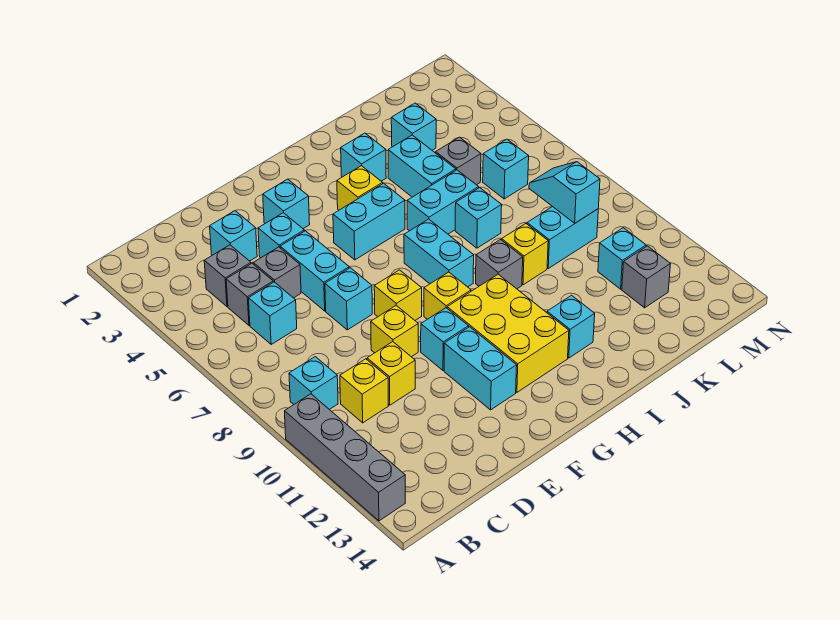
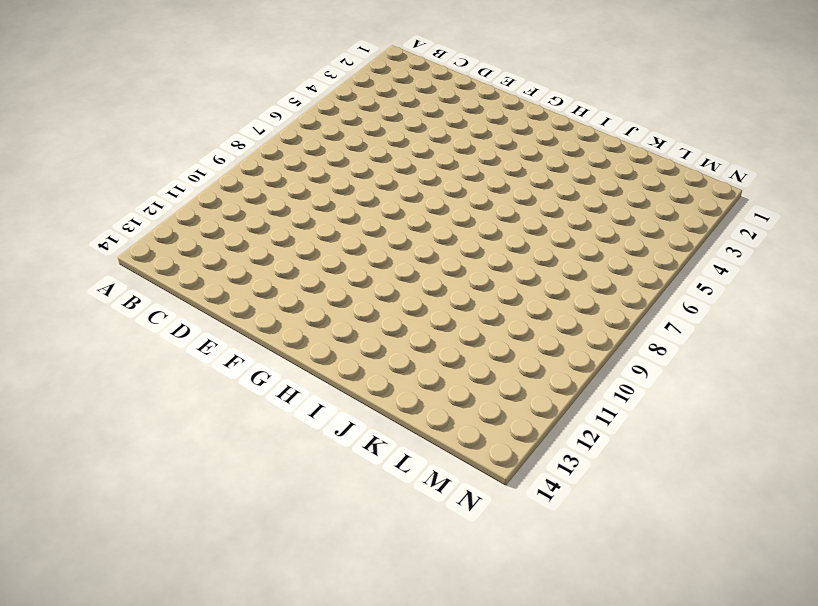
none -> grey brick A10:A13 level 1
none -> cyan brick B9 level 1
none -> grey brick C4 level 1
none -> grey brick C5 level 1

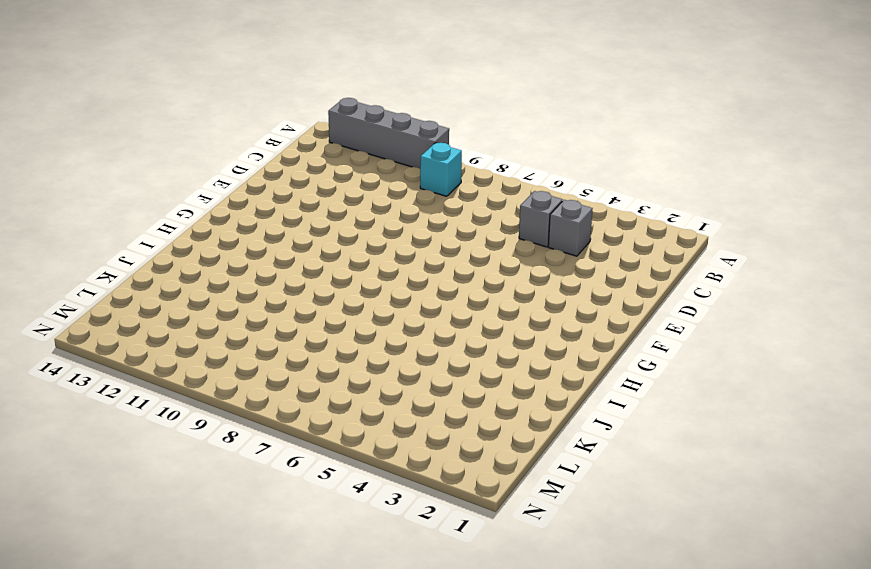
none -> cyan brick C6 level 1
none -> yellow brick C10 level 1
none -> cyan brick D3 level 1
none -> grey brick D5 level 1

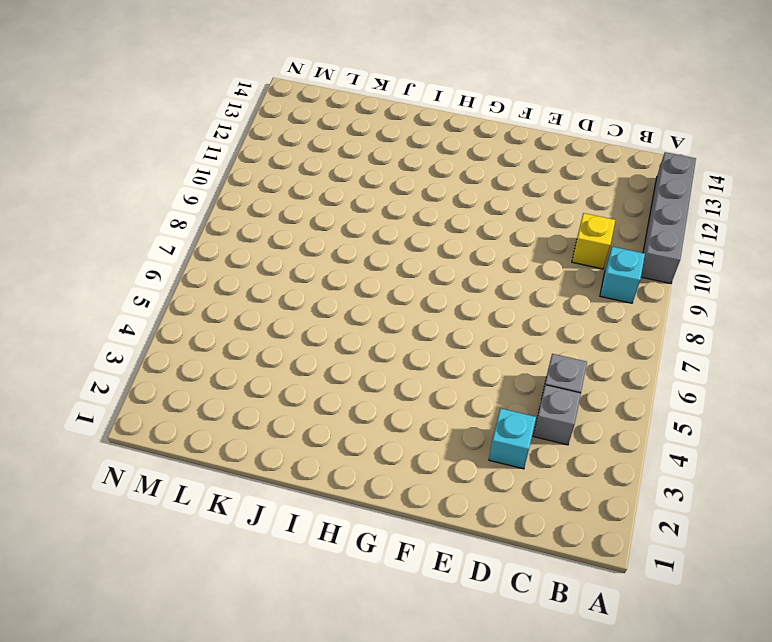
none -> cyan brick C6 level 1
none -> grey brick D5 level 1
none -> yellow brick D10 level 1
none -> cyan brick E4 level 1

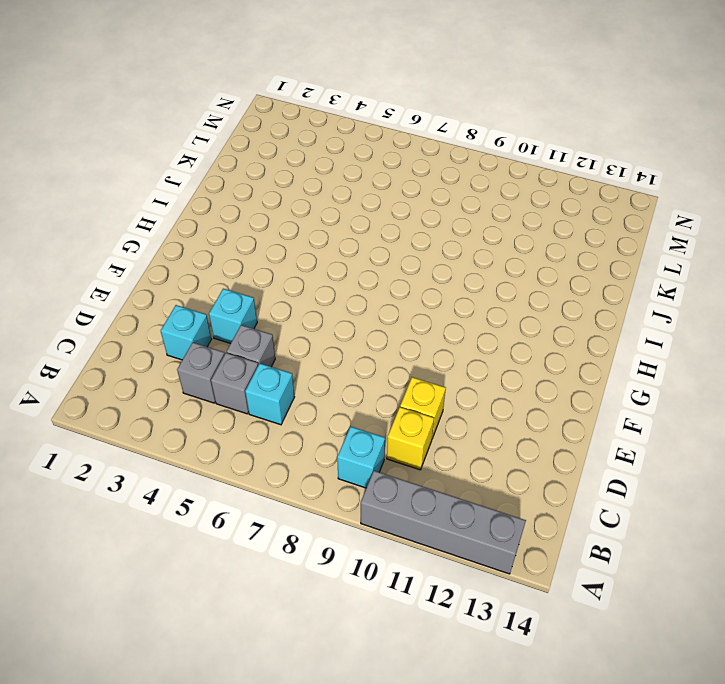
none -> cyan brick E5:E6 level 1
none -> cyan brick E7 level 1
none -> yellow brick E9 level 1
none -> cyan brick F3 level 1

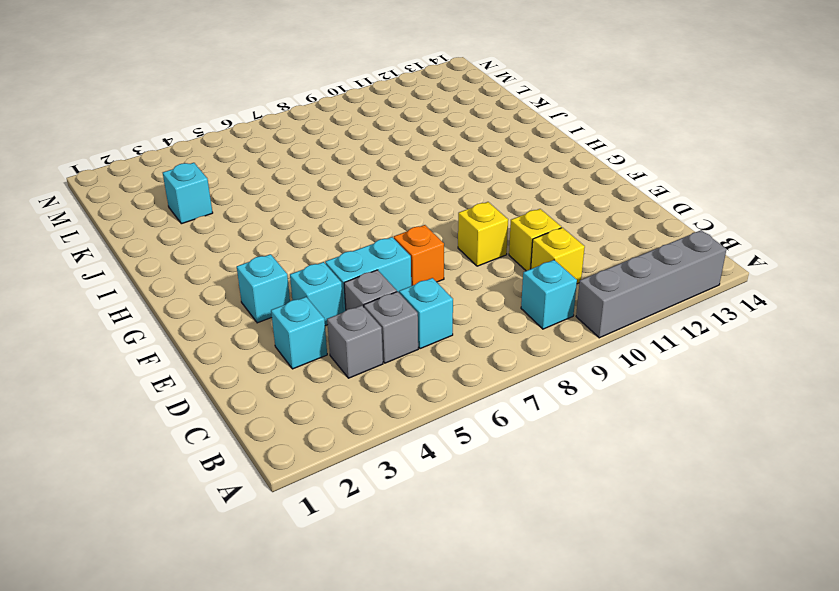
orange brick E7 level 1 -> cyan brick E7 level 1
none -> yellow brick F8 level 1
none -> cyan brick F10 level 1
none -> cyan brick F11:F12 level 1
none -> cyan brick G5:H5 level 1

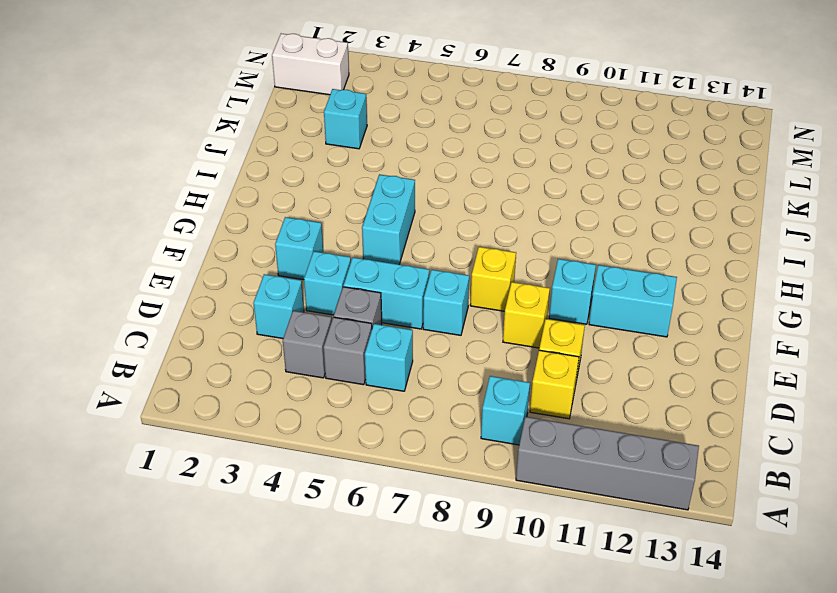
white brick M1:M2 level 1 -> none
none -> yellow brick G9 level 1
none -> yellow brick G10:H12 level 1
none -> yellow brick H4 level 1
none -> cyan brick H7:H8 level 1

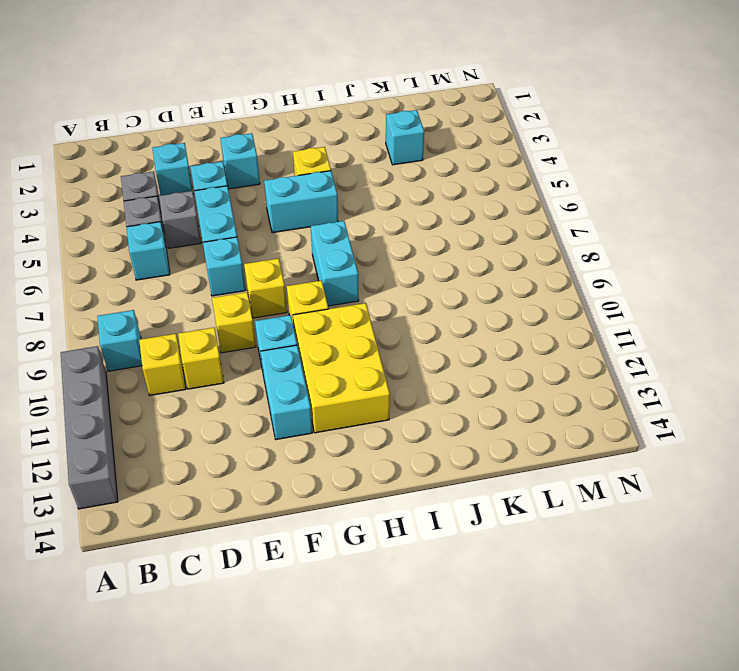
none -> cyan brick I3 level 1
none -> cyan brick I6:J6 level 1
none -> grey brick I9 level 1
none -> cyan brick I12 level 1

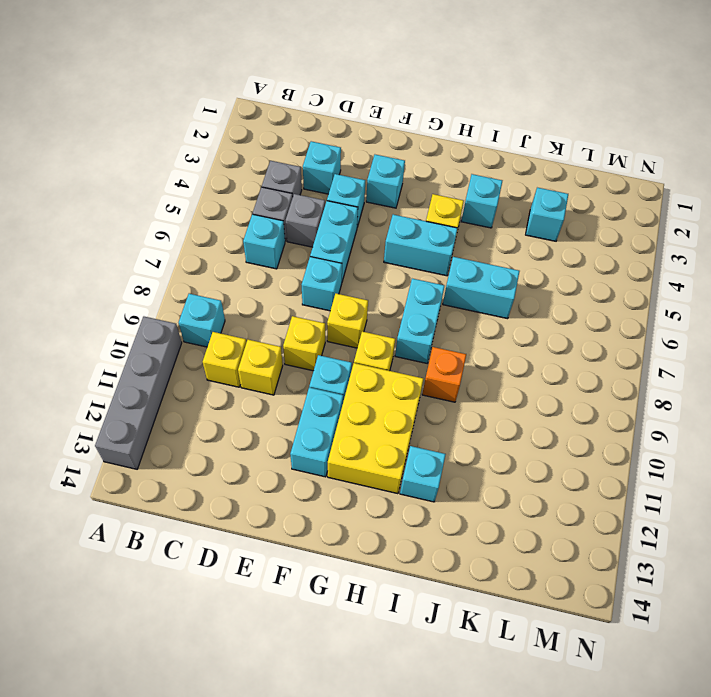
orange brick I9 level 1 -> grey brick I9 level 1
none -> cyan brick J4:J5 level 1
none -> cyan brick J7 level 1
none -> yellow brick J9 level 1
none -> grey brick K5 level 1

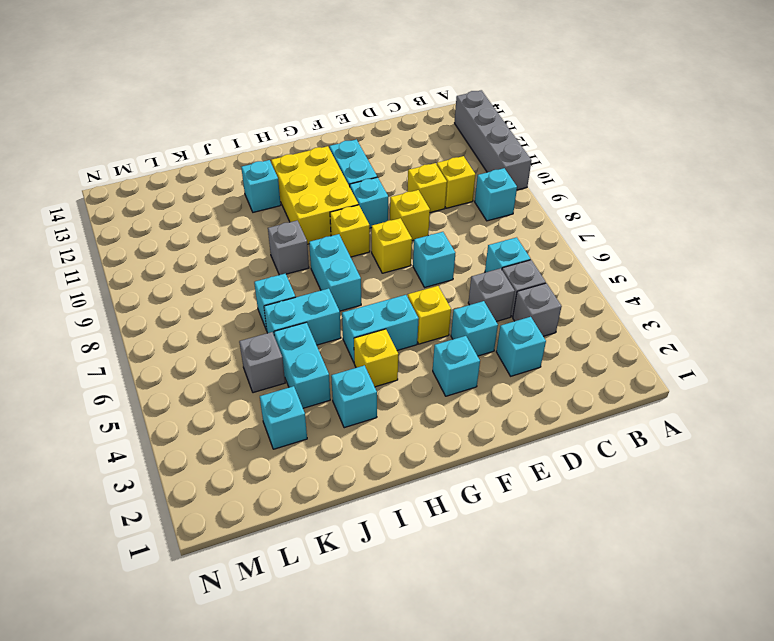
yellow brick F5 level 1 -> yellow brick J9 level 1
none -> cyan brick E5:E6 level 1
none -> cyan brick K9:L9 level 1
none -> cyan brick L6 level 1
none -> cyan brick L11 level 1

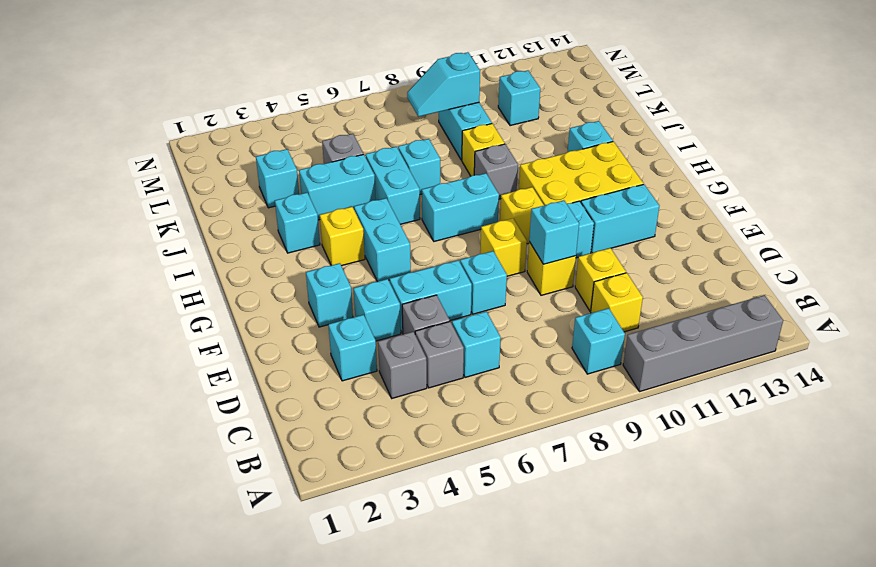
cyan brick E9 level 2 -> cyan brick L6 level 1
none -> grey brick L12 level 1

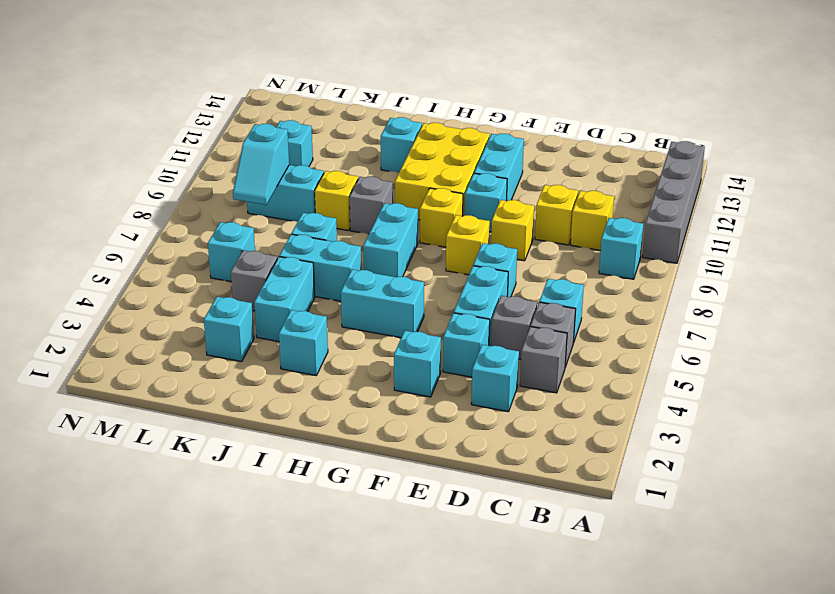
none -> yellow brick H4 level 1
none -> grey brick L12 level 1

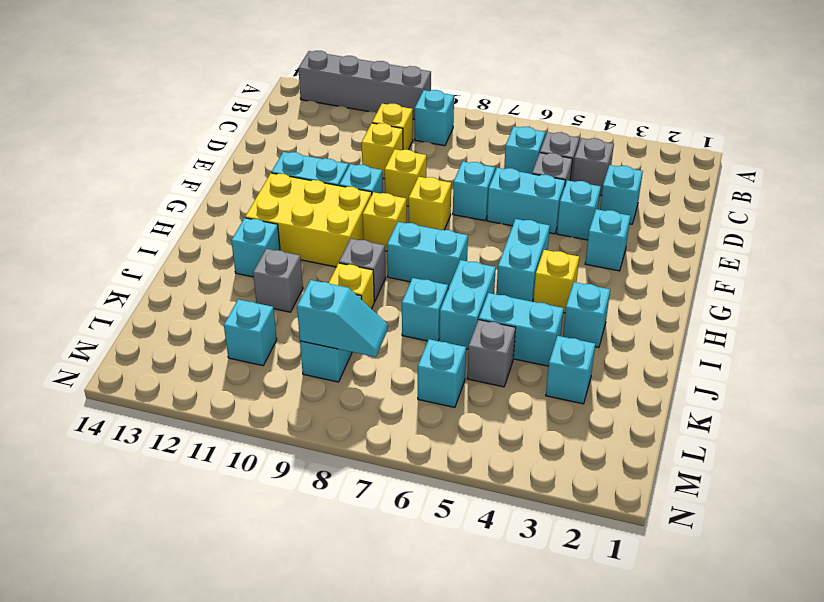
grey brick J11 level 1 -> grey brick L12 level 1

